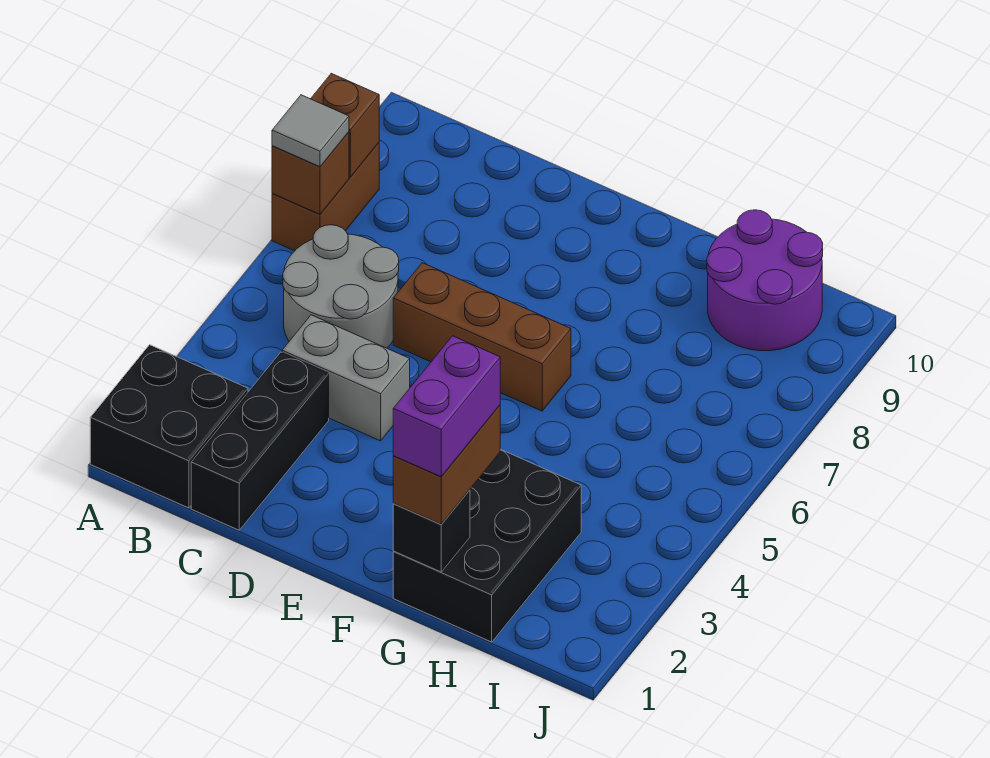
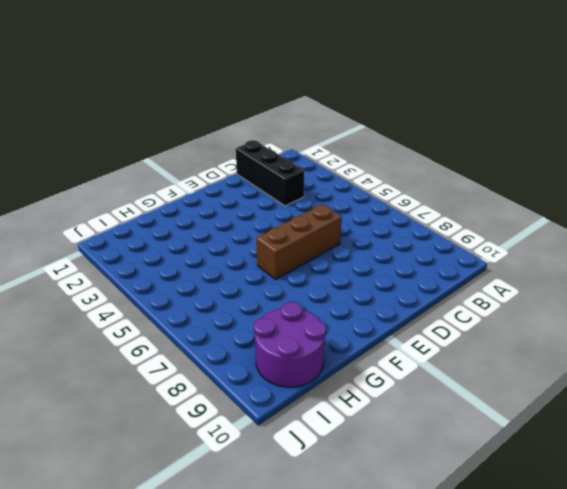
none -> black brick A1:B2 level 1
none -> brown brick A7:A8 level 1
none -> grey round brick B5:C6 level 1

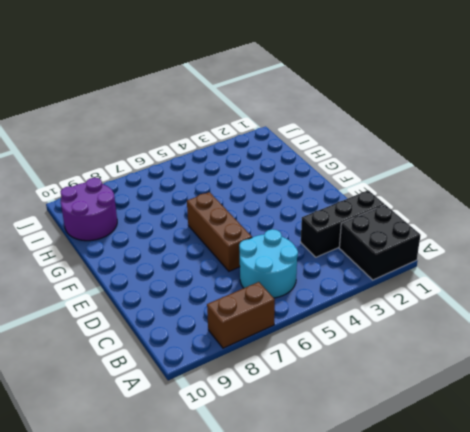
cyan round brick B5:C6 level 1 -> grey round brick B5:C6 level 1
none -> grey brick C4:D4 level 1
none -> black brick G1:H3 level 1
none -> brown brick A7 level 2

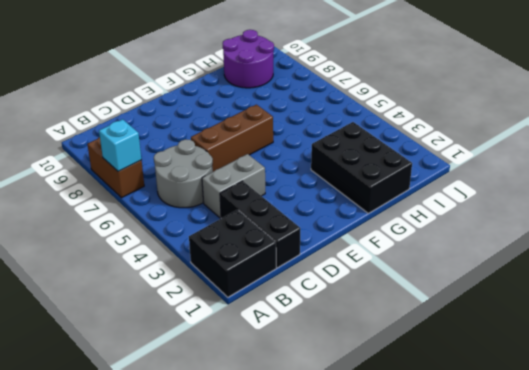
cyan brick A7 level 2 -> brown brick A7 level 2
none -> brown brick A8 level 2
none -> black brick G1 level 2
none -> grey tile A7 level 3

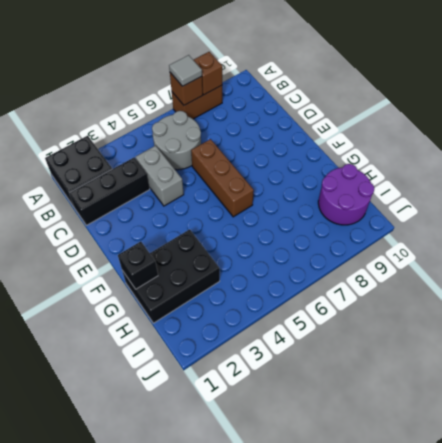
none -> brown brick G1:G2 level 3
none -> purple brick G1:G2 level 4

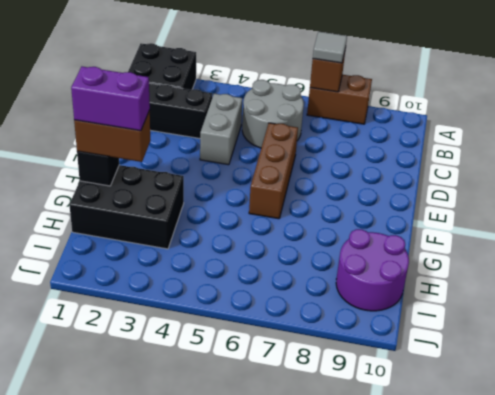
none -> brown brick A8 level 2

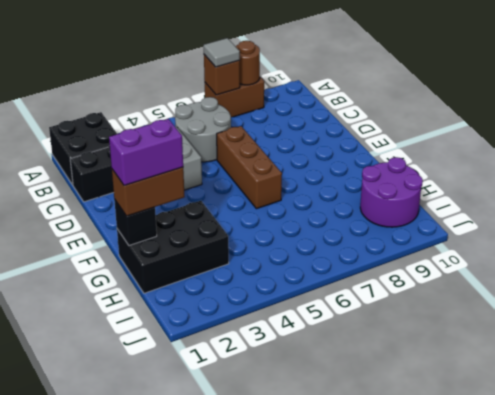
brown round brick A8 level 2 -> brown brick A8 level 2

